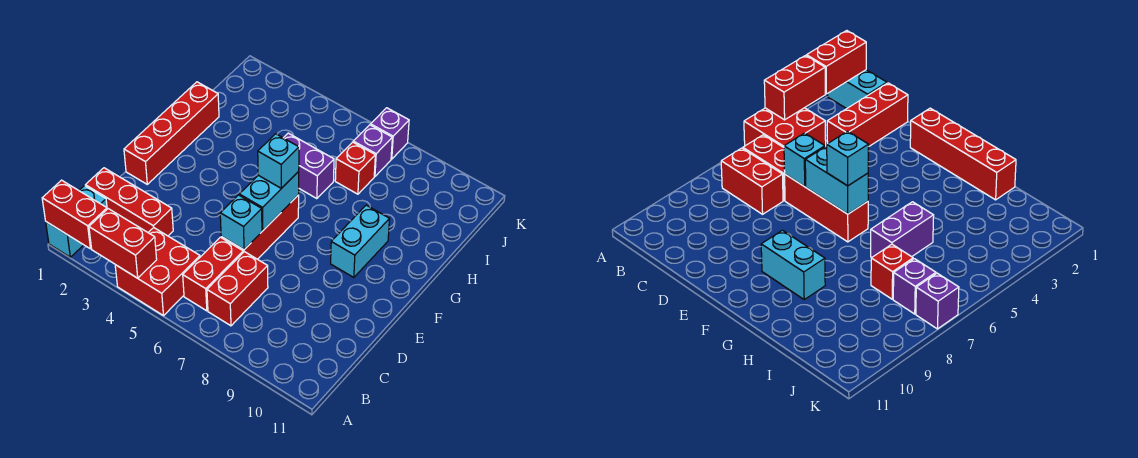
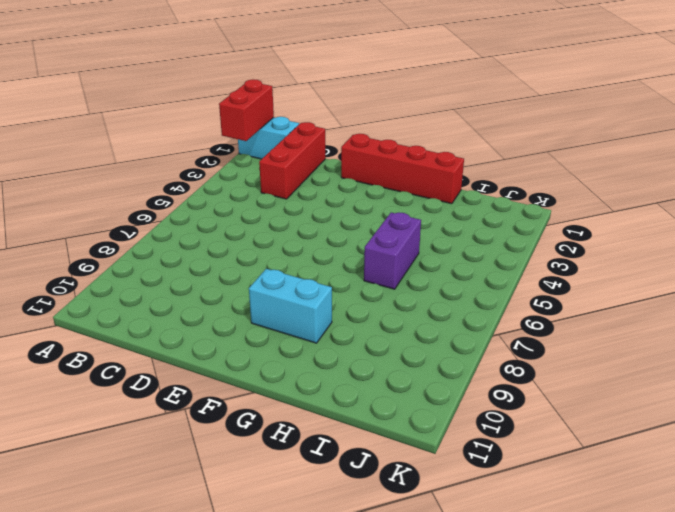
none -> red brick A4:B5 level 1
none -> red brick B6:C6 level 1
none -> red brick B7:C7 level 1

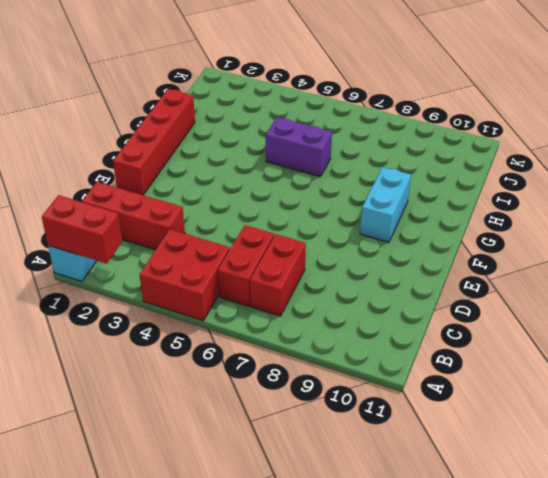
none -> red brick D6:F6 level 1
none -> red brick I7 level 1
none -> purple brick J7 level 1

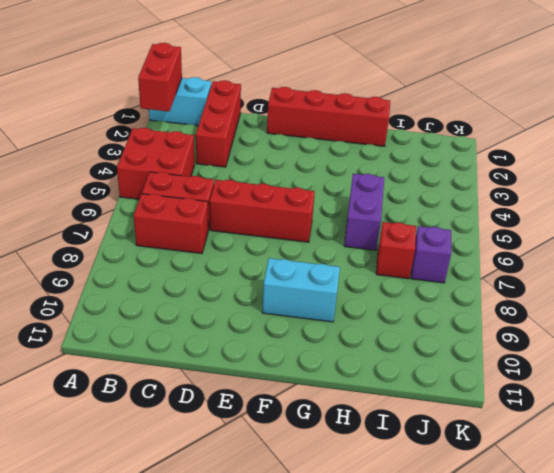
none -> purple brick K7 level 1
none -> red brick A3:A4 level 2
none -> cyan brick D6 level 2

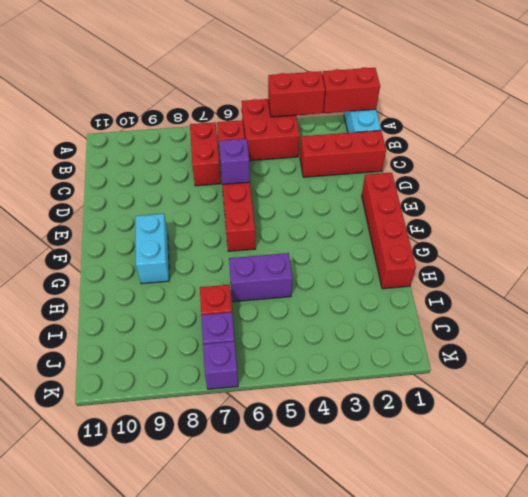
purple brick D6 level 2 -> cyan brick D6 level 2
none -> cyan brick E6:F6 level 2
none -> cyan brick F6 level 3

